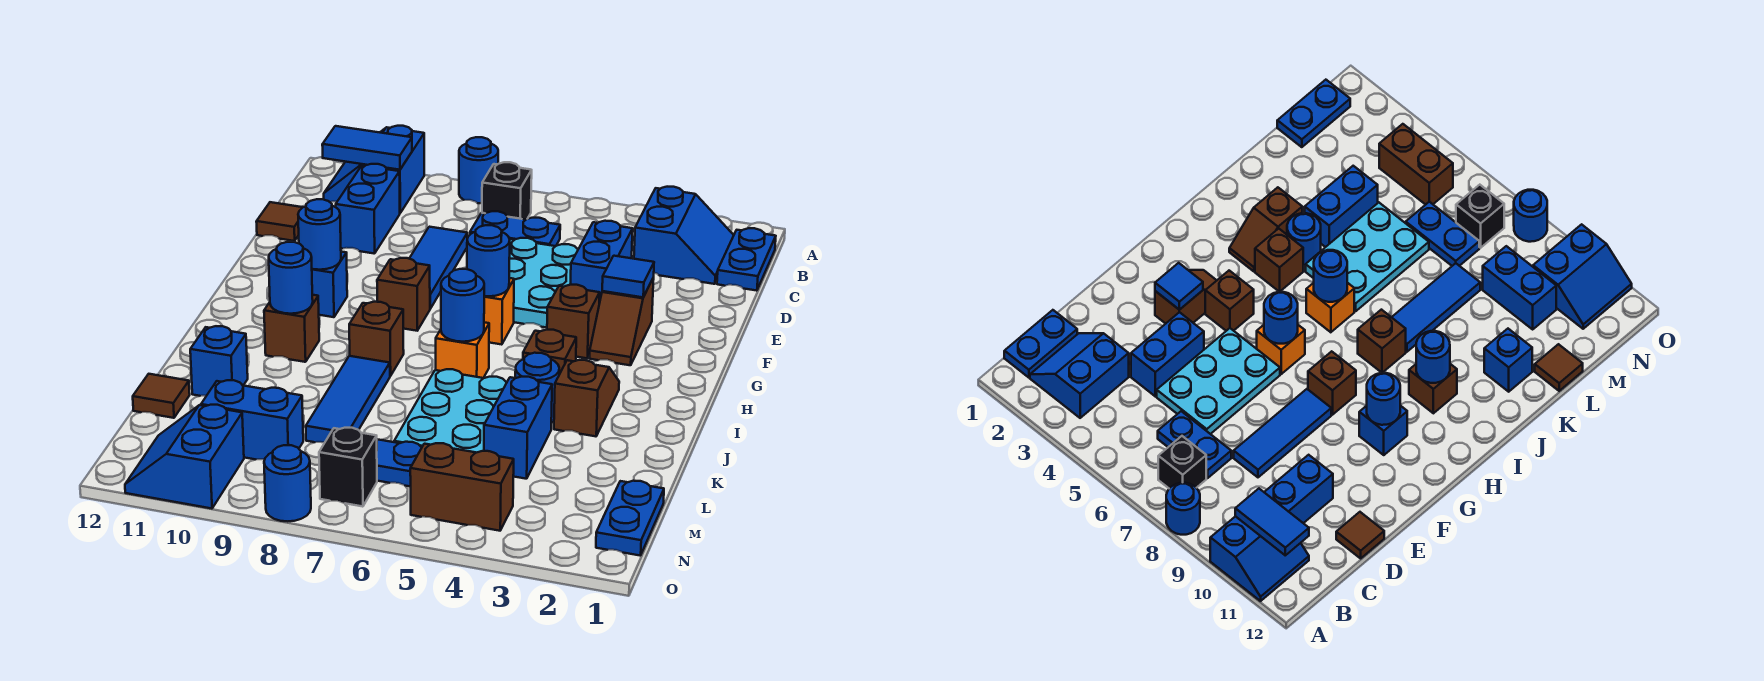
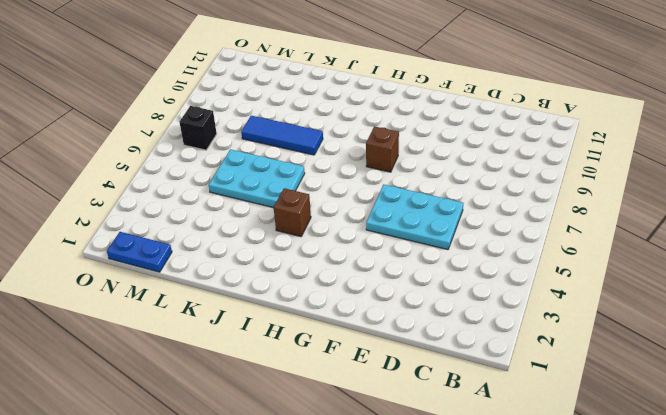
none -> blue round brick A8 level 1
none -> blue slope A10:B11 level 1 top 10
none -> blue plate B1:C1 level 1
none -> blue slope B2:C3 level 1 top 3

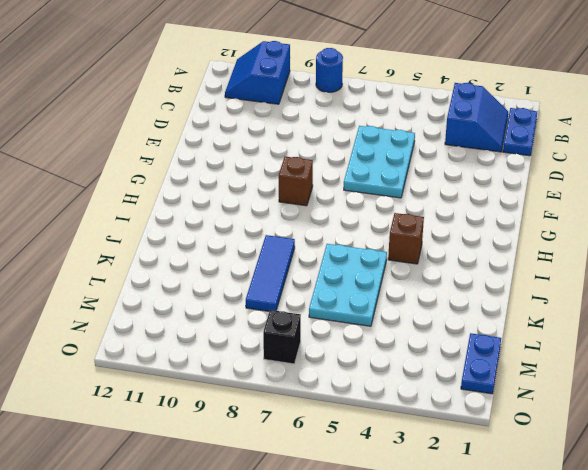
none -> black brick B7 level 1
none -> blue plate C6:C7 level 1
none -> blue brick C10:D10 level 1
none -> blue brick D4:E4 level 1

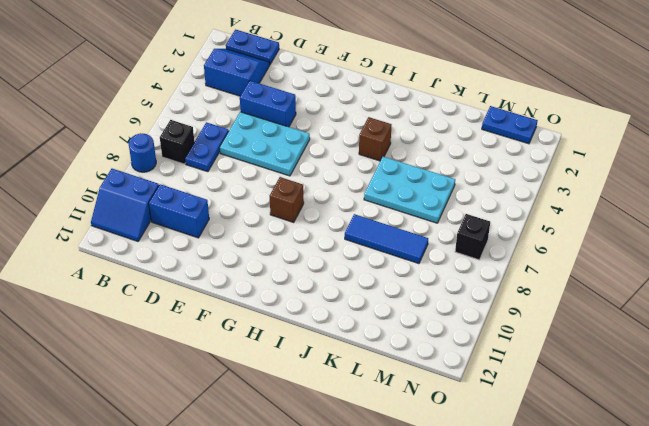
none -> blue tile D8:F8 level 1
none -> brown tile D12 level 1
none -> brown slope F3:G3 level 1 top F
none -> brown brick G4 level 1

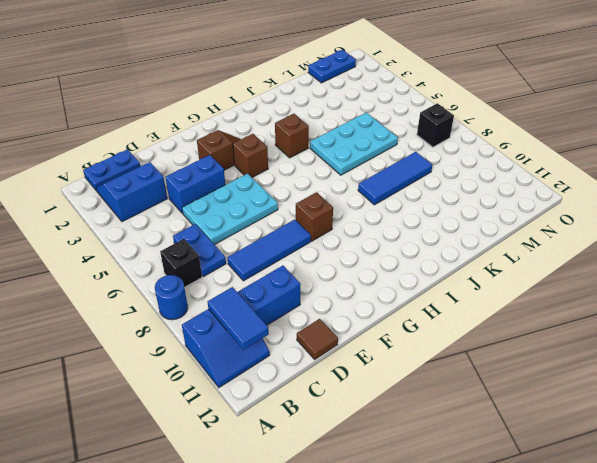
none -> orange brick G6 level 1
none -> blue brick G10 level 1
none -> brown slope I3:J3 level 1 top J
none -> orange brick I6 level 1

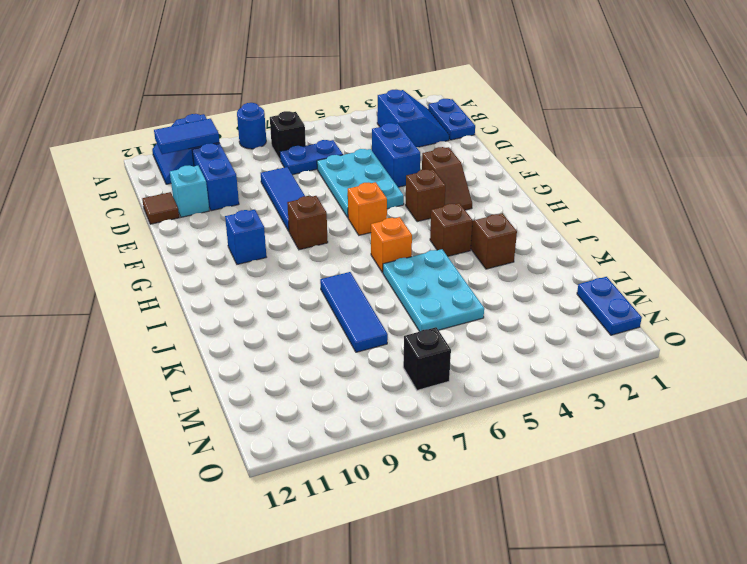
cyan brick D11 level 1 -> none
none -> brown brick I8 level 1
none -> brown brick I10 level 1
none -> blue round brick J4 level 1
none -> blue brick K4:L4 level 1

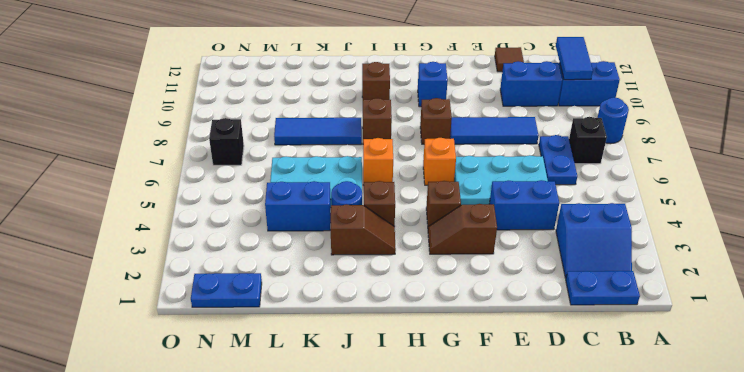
none -> blue brick K11 level 1
none -> brown tile L12 level 1
none -> blue plate M6:M7 level 1
none -> blue brick M9:M10 level 1

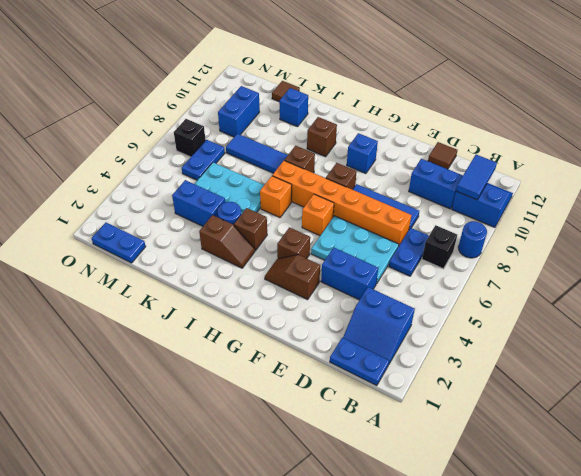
orange brick D7:I7 level 1 -> none
none -> brown brick N4:N5 level 1
none -> blue slope N10:O11 level 1 top 10
none -> blue round brick O8 level 1
none -> blue tile F3 level 2

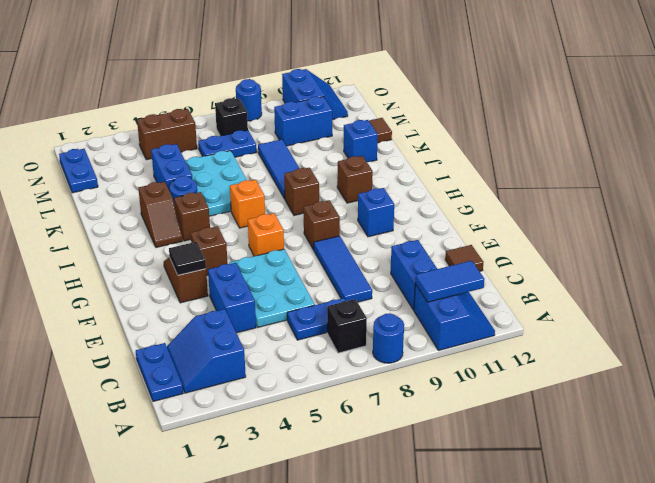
black tile F3 level 2 -> blue tile F3 level 2
none -> blue round brick G6 level 2
none -> blue round brick G10 level 2
none -> blue round brick I6 level 2
none -> blue round brick I10 level 2

